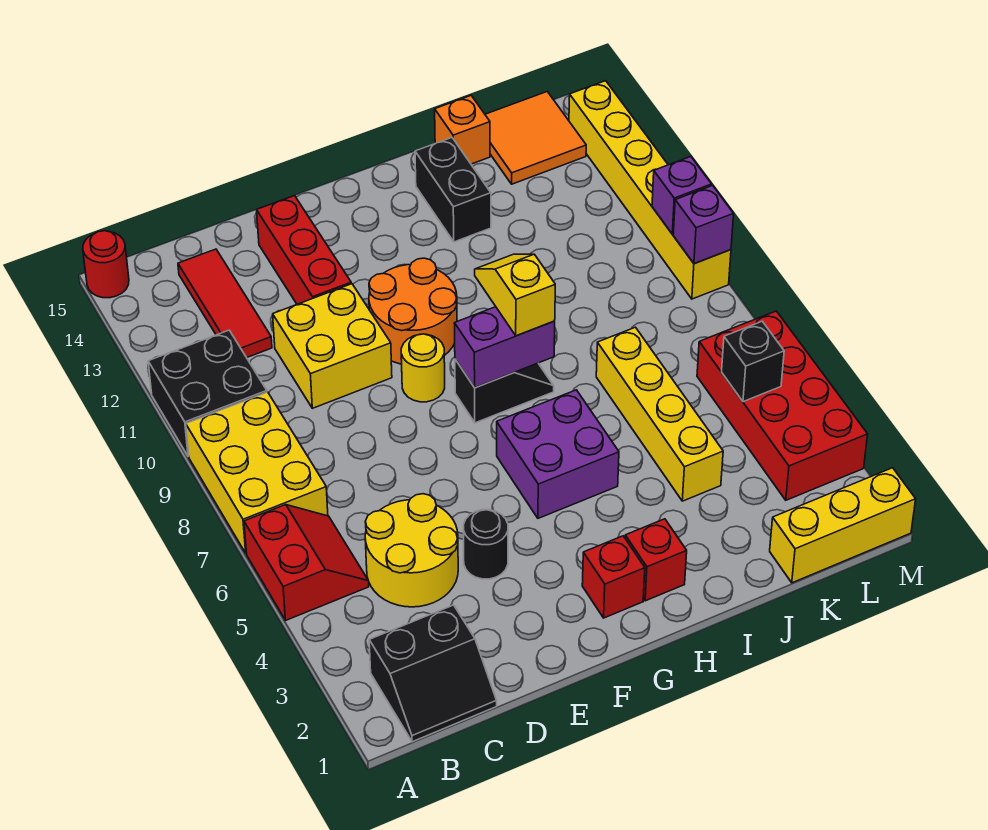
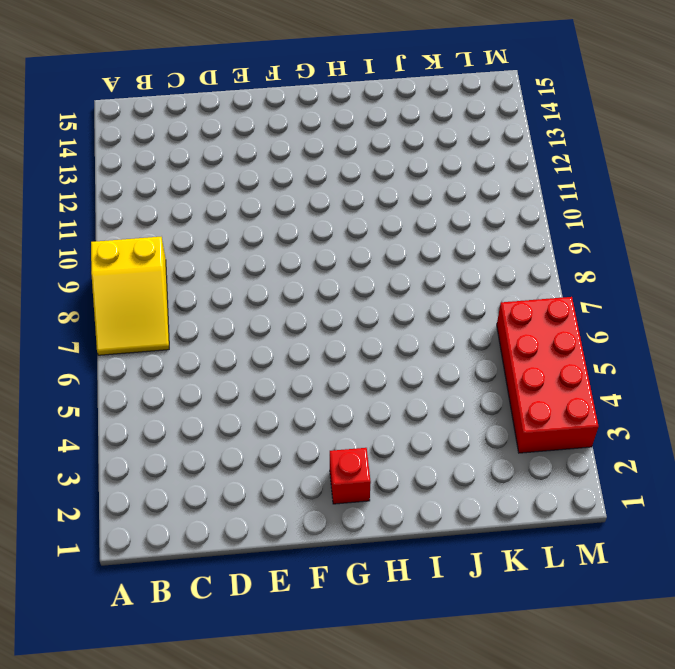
yellow slope A7:B9 level 1 top 9 -> yellow brick A7:B9 level 1
none -> red slope A5:B6 level 1 top A
none -> black brick A10:B11 level 1
none -> red round brick A15 level 1

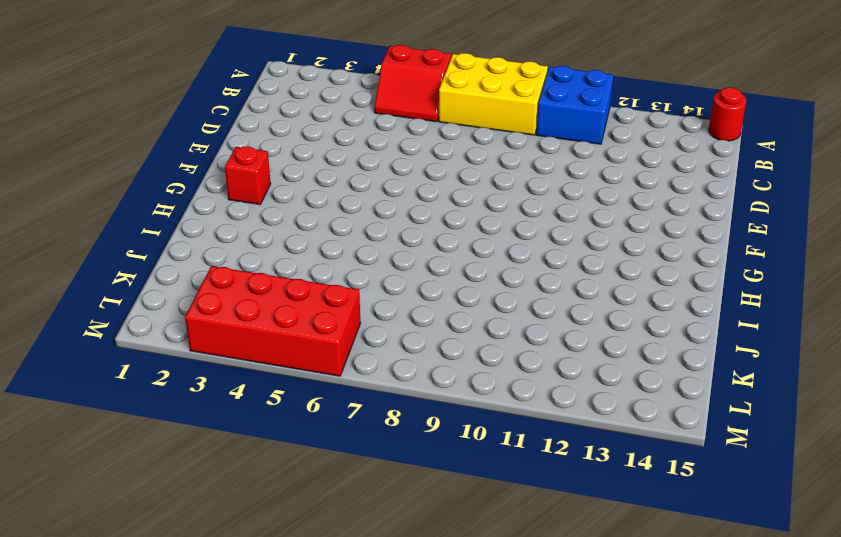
blue brick A10:B11 level 1 -> black brick A10:B11 level 1
none -> black slope B1:C2 level 1 top 2
none -> yellow round brick C4:D5 level 1
none -> red tile C12:C14 level 1

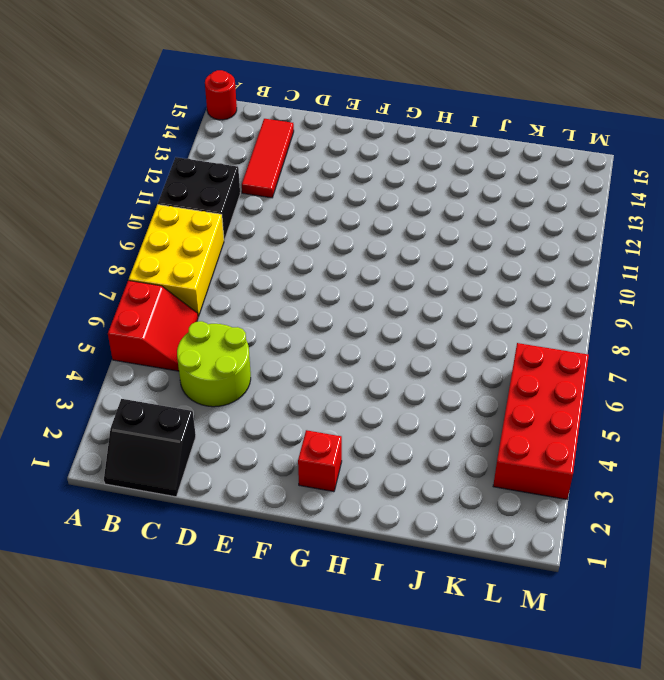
lime round brick C4:D5 level 1 -> yellow round brick C4:D5 level 1
none -> yellow brick D10:E11 level 1
none -> black round brick E4 level 1
none -> red brick E12:E14 level 1

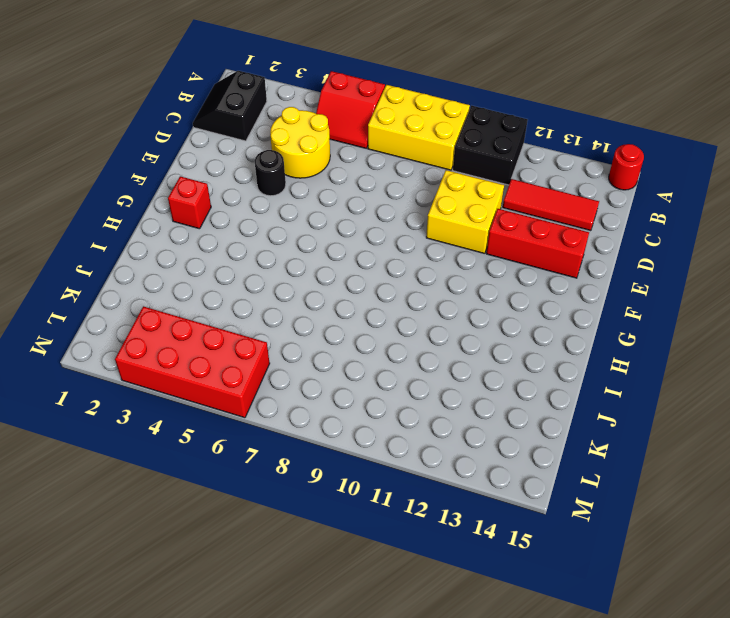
none -> yellow round brick F9 level 1
none -> orange round brick F10:G11 level 1
none -> purple brick G5:H6 level 1

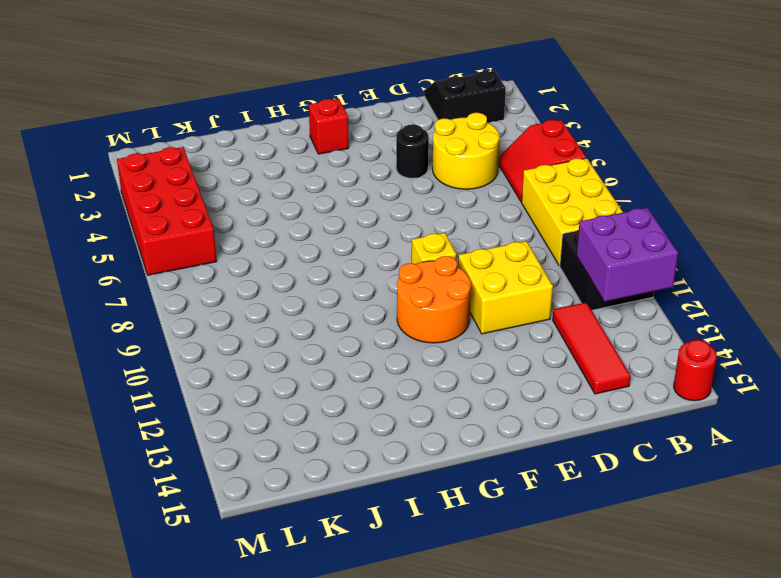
purple brick A11:B12 level 2 -> purple brick G5:H6 level 1
yellow brick F9 level 1 -> yellow round brick F9 level 1
none -> red brick E12:E14 level 1
none -> black slope G8:H8 level 1 top G
none -> red brick H2 level 1

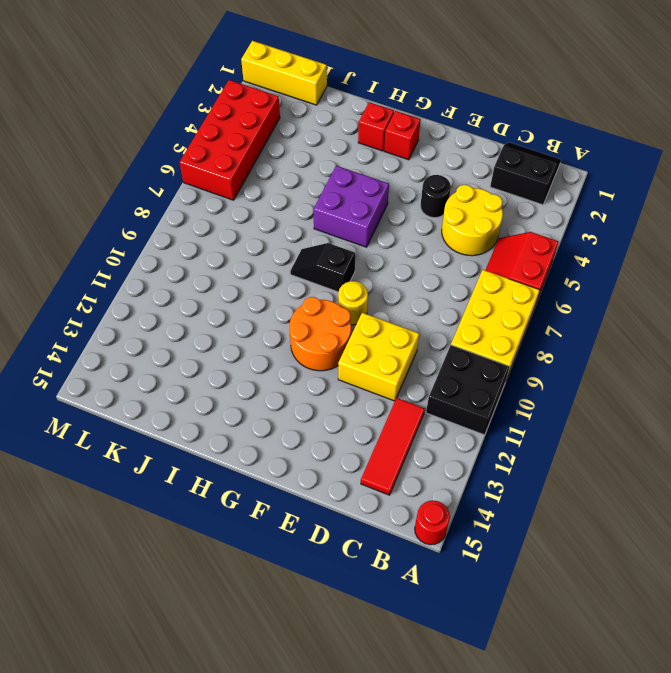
none -> red brick E12:E14 level 1
none -> black brick I13:I14 level 1
none -> yellow brick J4:J7 level 1

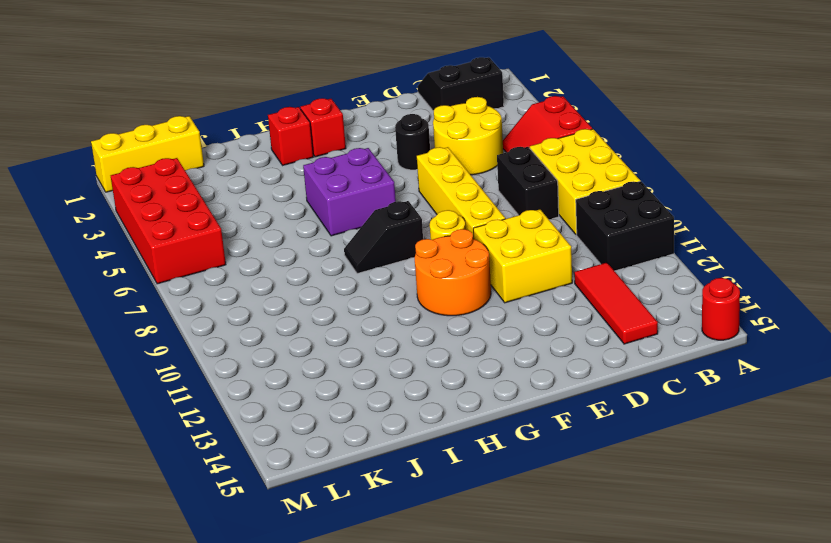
black brick C7:C8 level 1 -> black brick I13:I14 level 1
yellow brick E6:E9 level 1 -> yellow brick J4:J7 level 1
none -> red brick E12:E14 level 1
none -> orange brick J15 level 1
none -> orange tile K14:L15 level 1

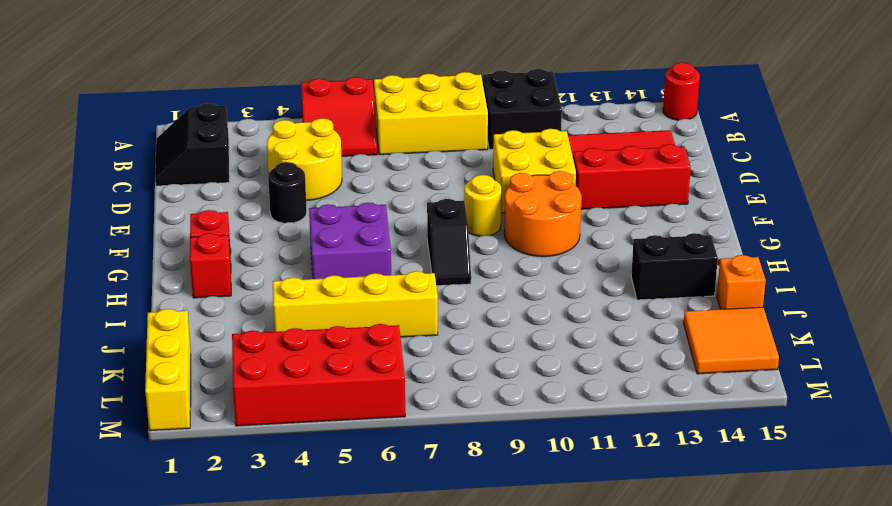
none -> yellow brick M9:M14 level 1
none -> purple brick G8:H8 level 2
none -> black brick L5 level 2

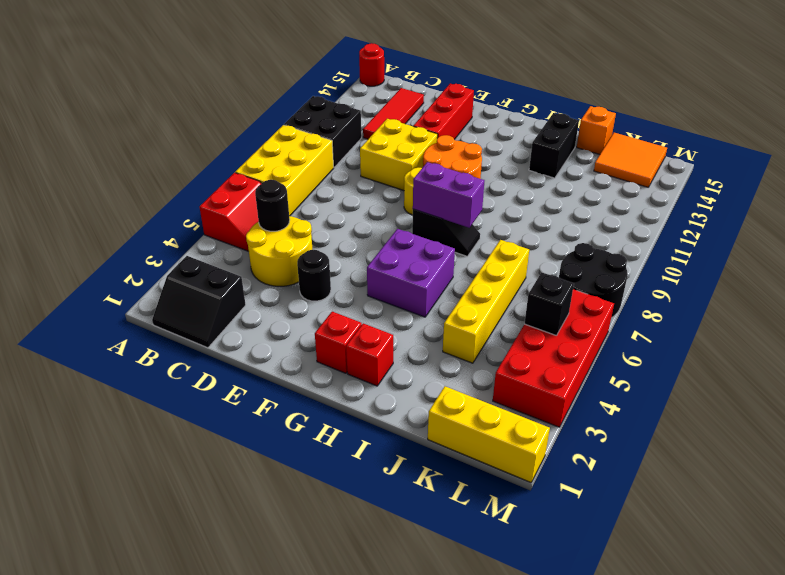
black round brick C5 level 2 -> none
black round brick L7:M8 level 1 -> none
none -> yellow brick M9:M14 level 1
none -> purple brick M9 level 2
none -> purple brick M10 level 2

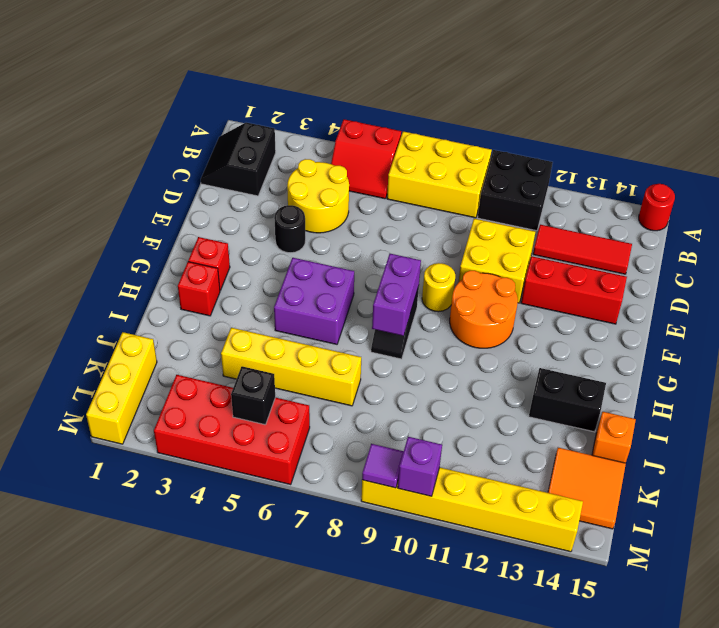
purple tile M9 level 2 -> purple brick M9 level 2
none -> yellow slope H8:H9 level 3 top 8

